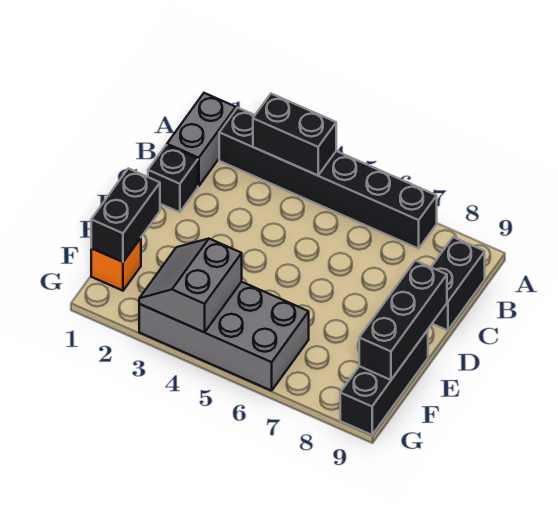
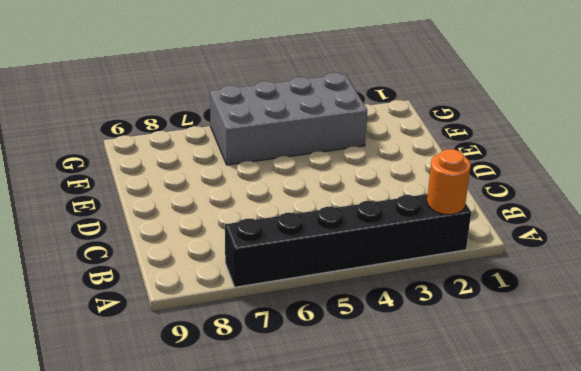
orange round brick A2 level 2 -> none
none -> grey brick A1:B1 level 1
none -> black brick B9:C9 level 1

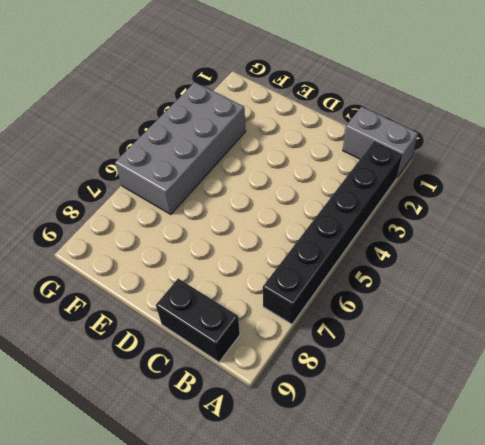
none -> black brick C1 level 1
none -> black brick E9:G9 level 1

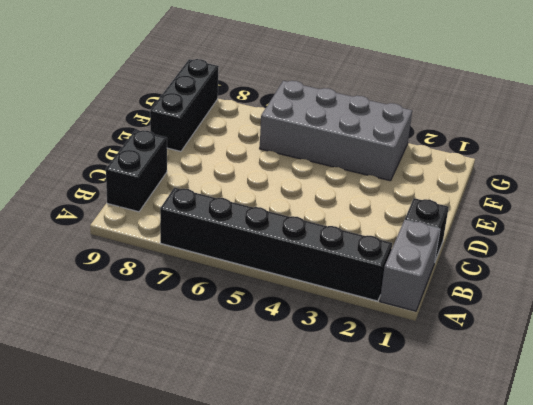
none -> orange brick F1 level 1
none -> black brick A3:A4 level 2

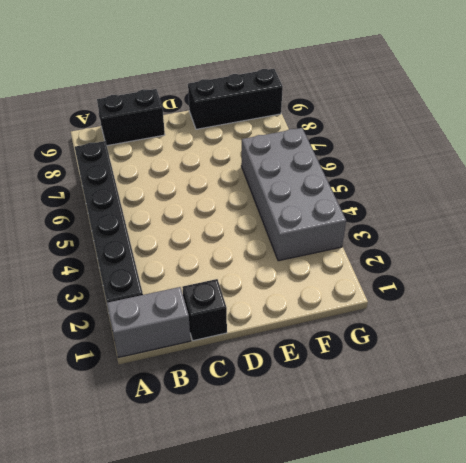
none -> orange brick F1 level 1
none -> black brick A3:A4 level 2

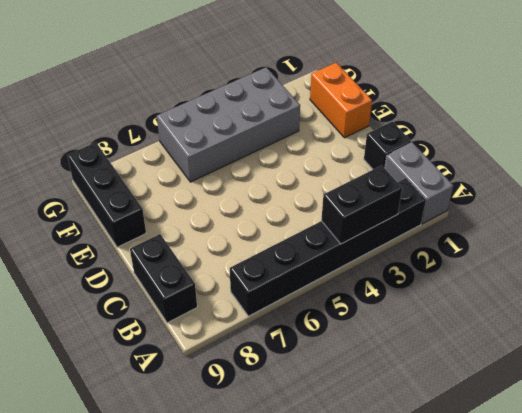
orange brick E1:F1 level 1 -> orange brick F1 level 1
none -> black brick D9:F9 level 2
none -> black brick E1:F1 level 2

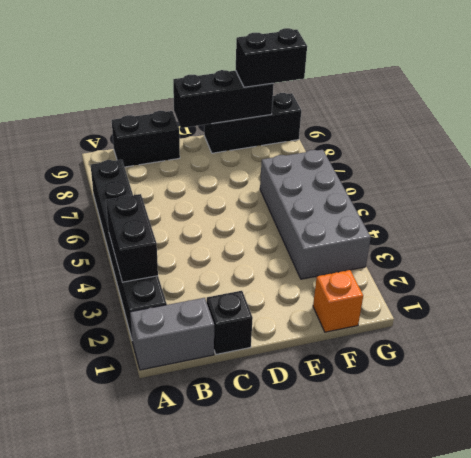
black brick F9:G9 level 3 -> black brick E1:F1 level 2
none -> grey slope F3:G4 level 2 top 4

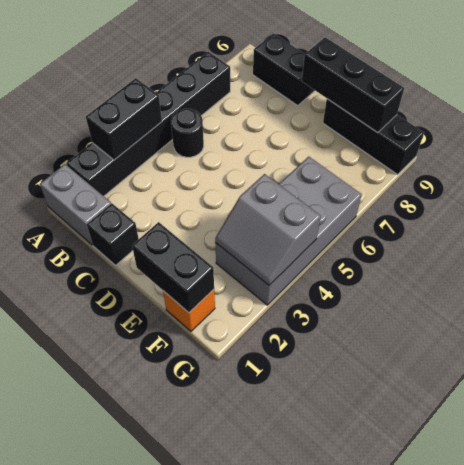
black round brick B5 level 1 -> none

